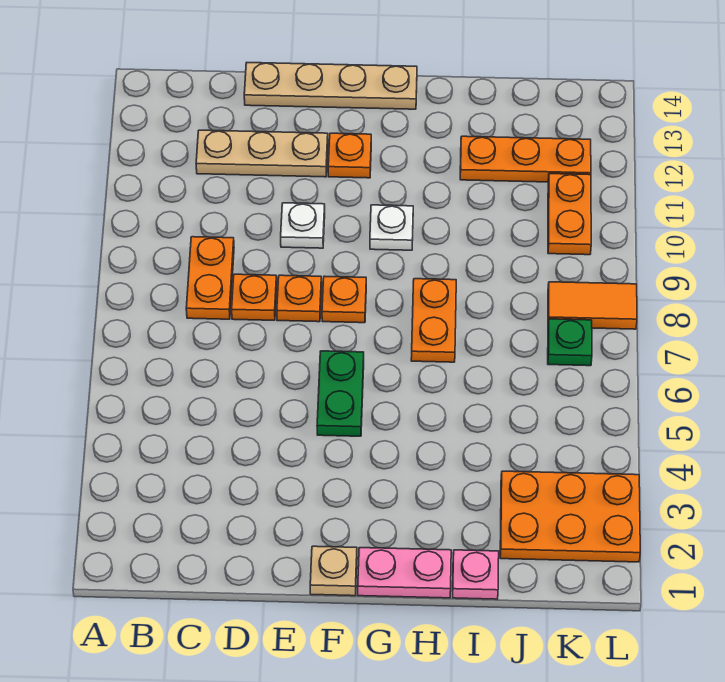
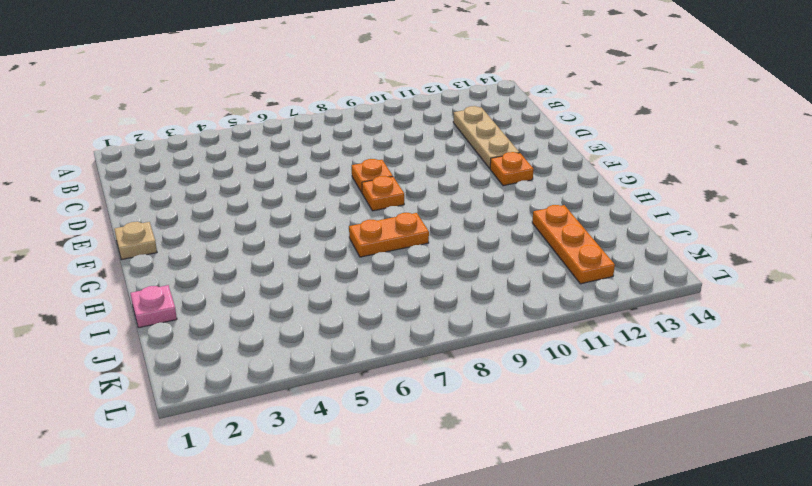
none -> orange plate C8:C9 level 1
none -> orange plate D8 level 1
none -> tan plate D14:G14 level 1

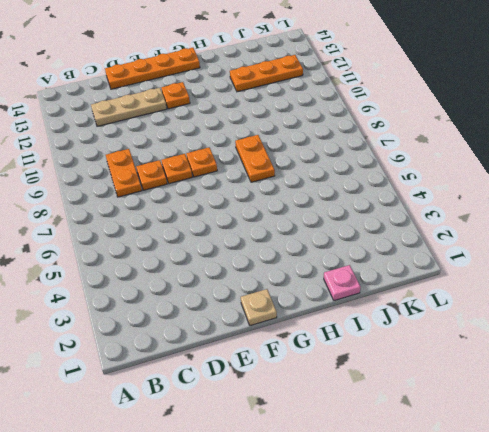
orange plate D14:G14 level 1 -> tan plate D14:G14 level 1
none -> white plate E10 level 1
none -> green plate F5:F6 level 1
none -> pink plate G1:H1 level 1

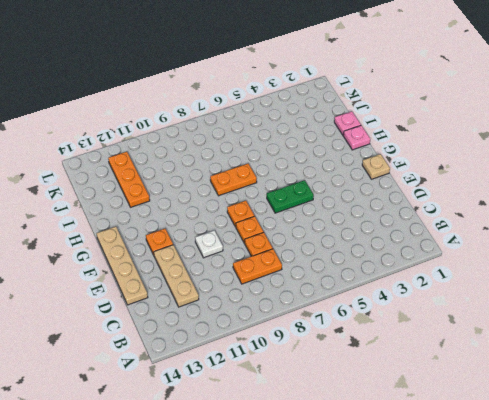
pink plate H1 level 1 -> pink plate G1:H1 level 1
none -> white plate G10 level 1
none -> orange plate J2:L3 level 1
none -> green plate K7 level 1

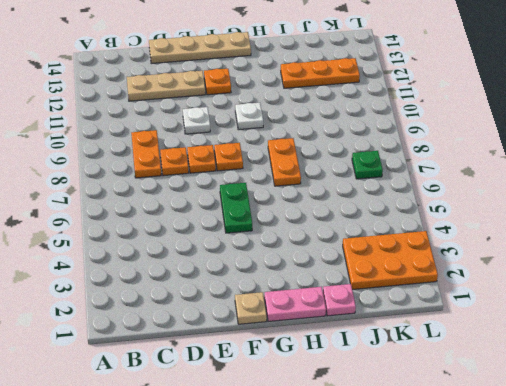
none -> orange tile K8:L8 level 1
none -> orange plate K10:K11 level 1

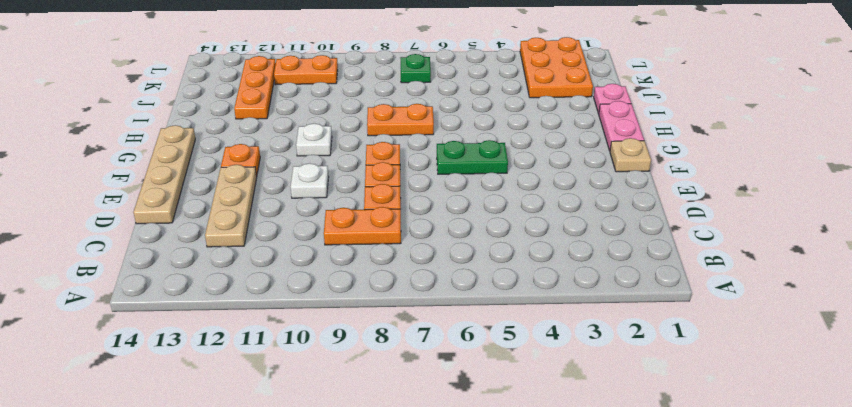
none -> orange tile K8:L8 level 1

